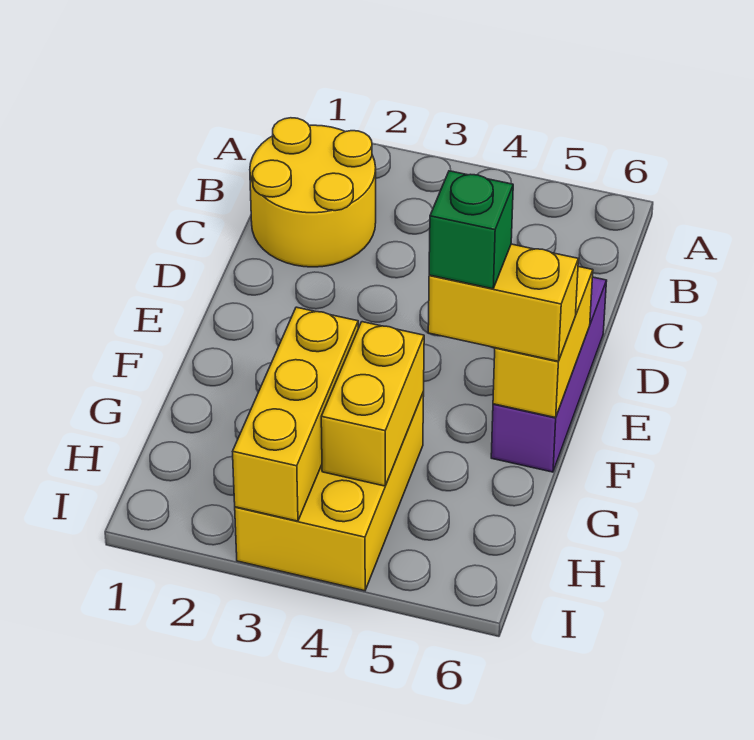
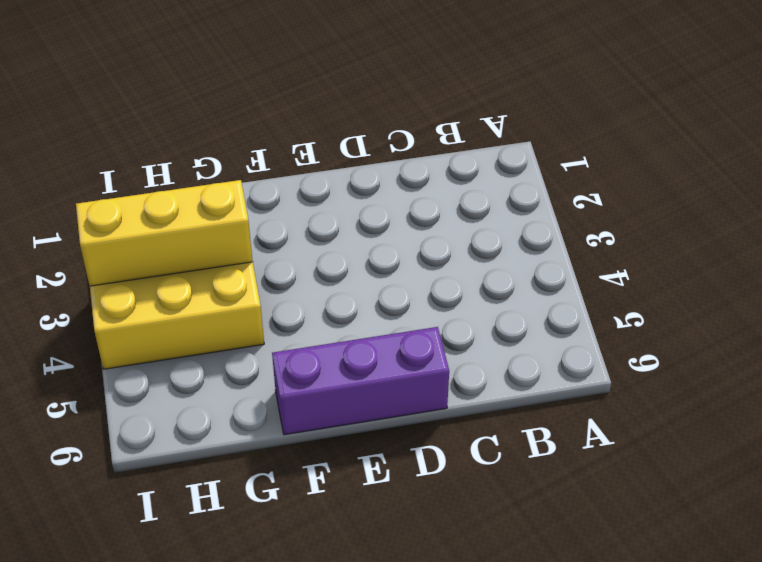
none -> yellow round brick B1:C2 level 1
none -> yellow brick E6:F6 level 2

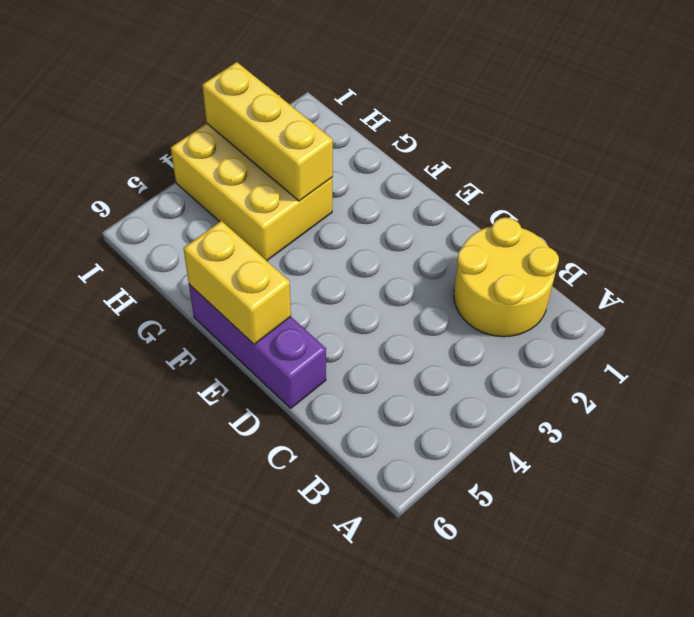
none -> yellow brick G4:H4 level 2
none -> yellow brick F5:F6 level 3

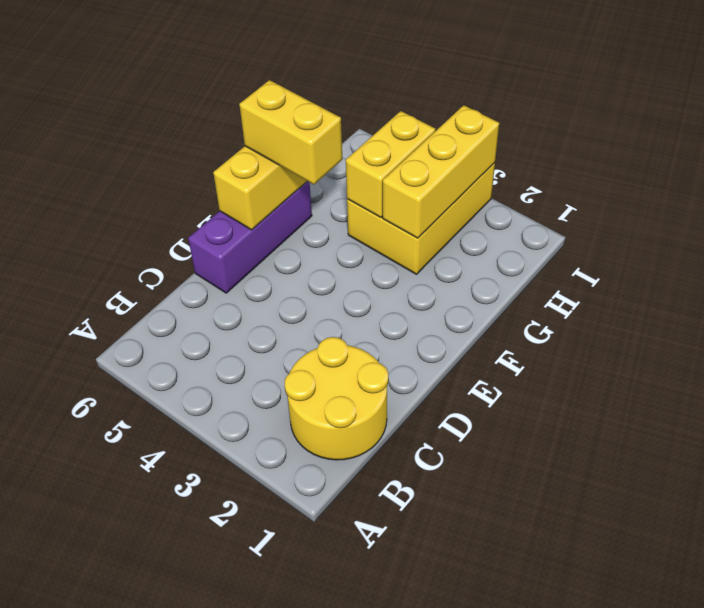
none -> green brick F5 level 4

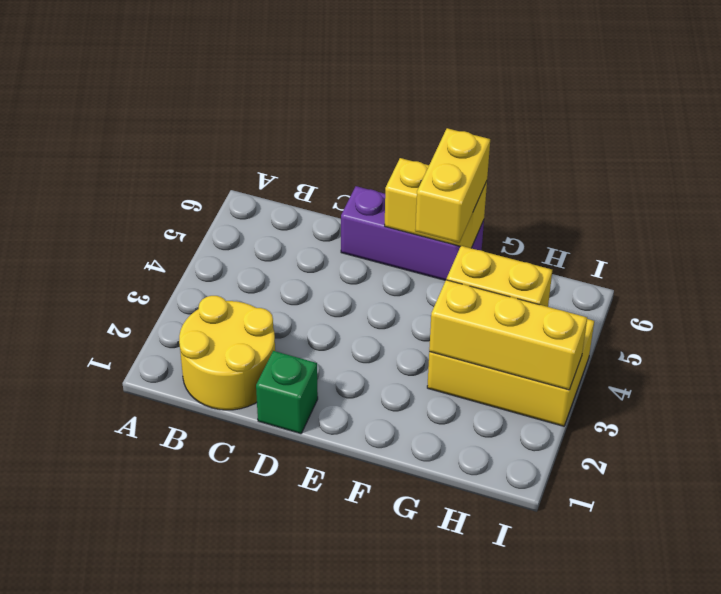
green brick D1 level 1 -> green brick F5 level 4

